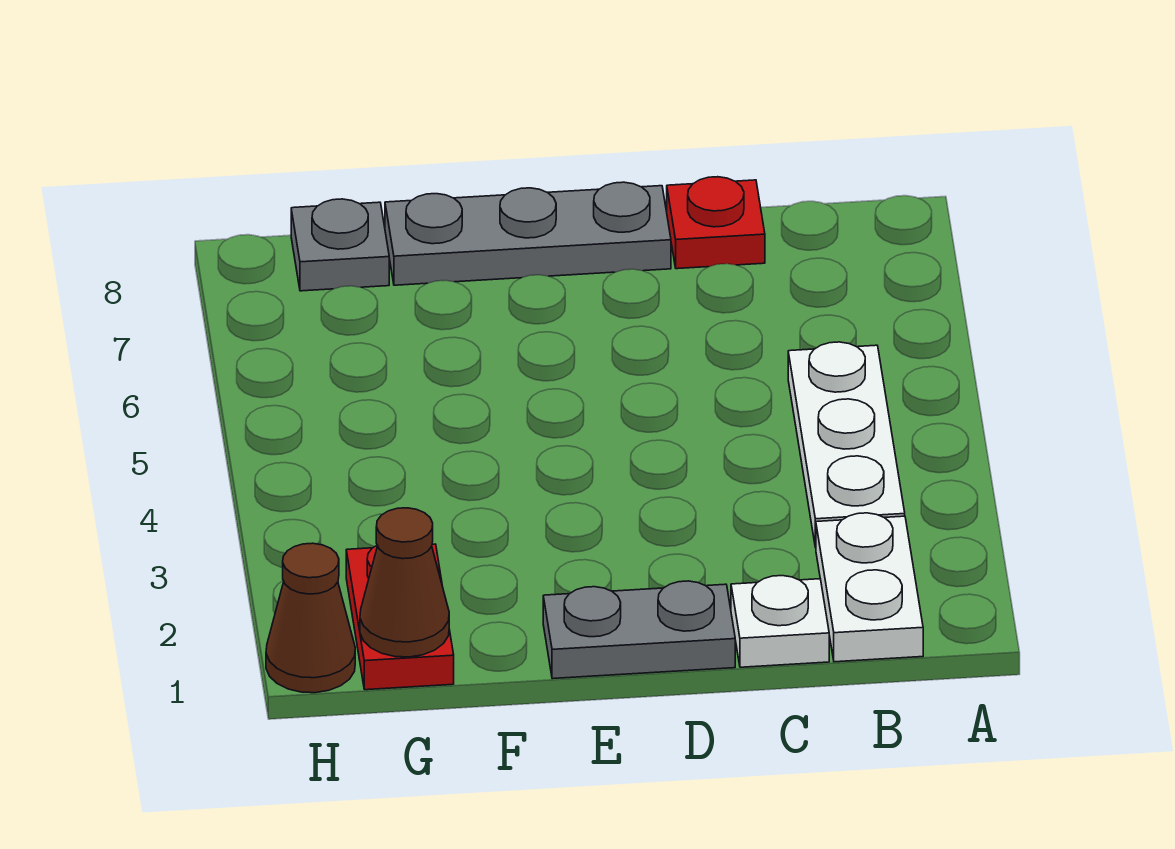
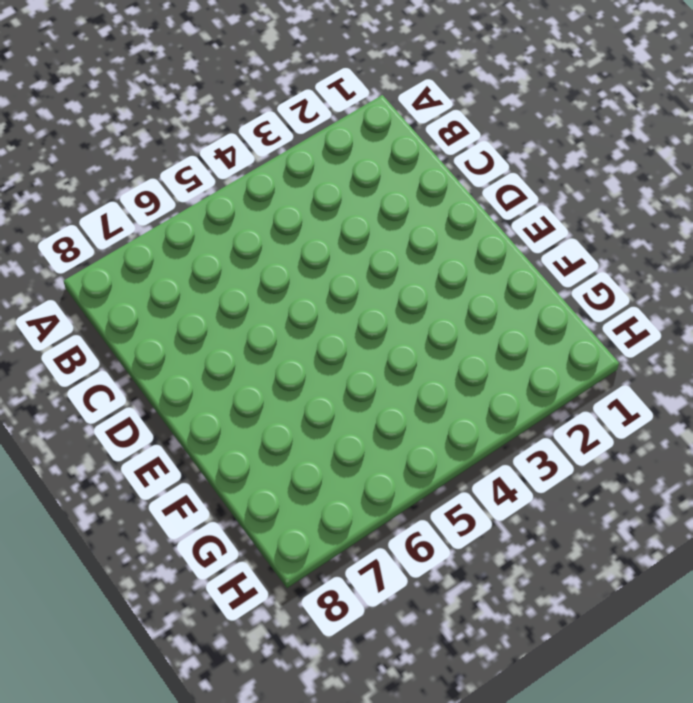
none -> white plate B1:B2 level 1
none -> white plate B3:B5 level 1

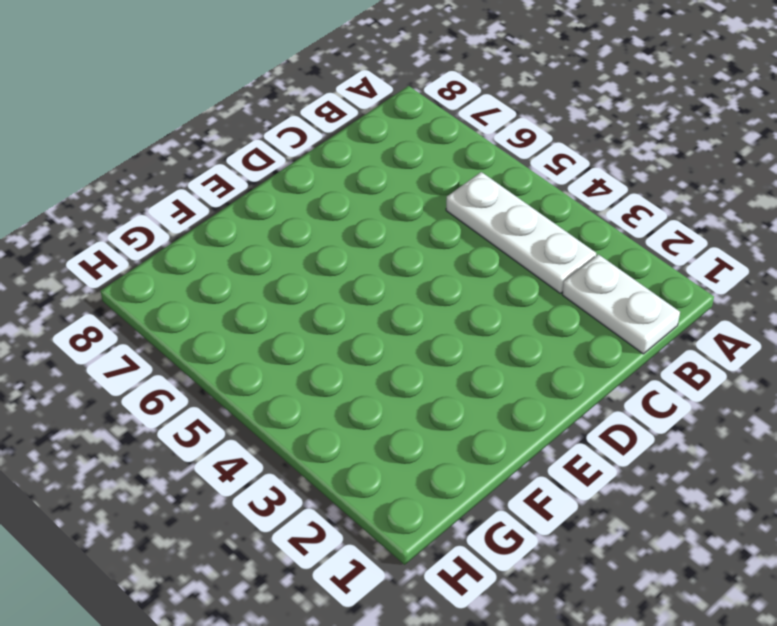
none -> white plate C1 level 1
none -> red plate C8 level 1

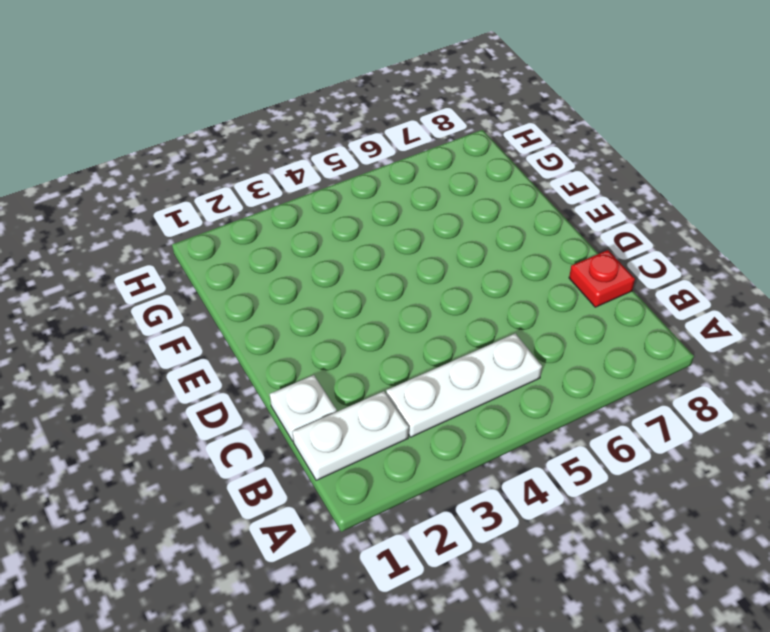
none -> grey plate D1:E1 level 1
none -> grey plate D8:F8 level 1

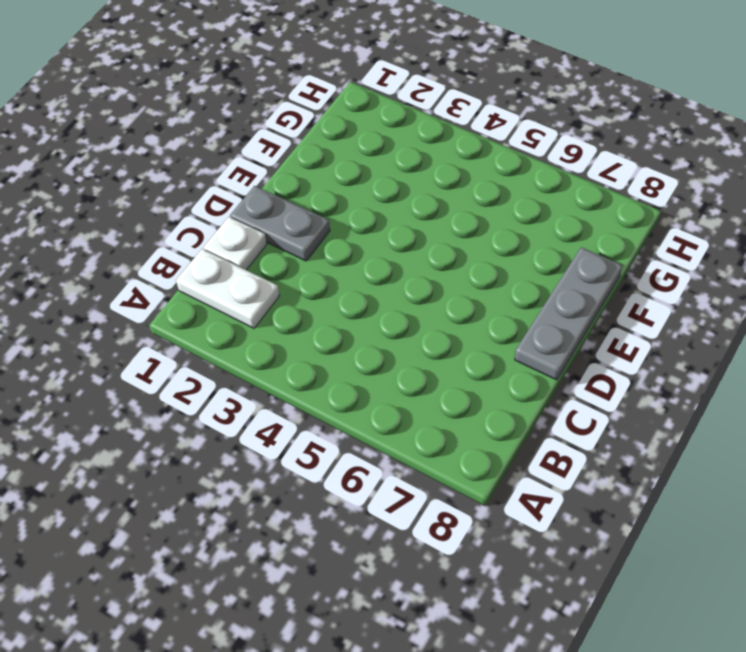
grey plate D1:D2 level 1 -> grey plate D1:E1 level 1
none -> white plate B3:B5 level 1
none -> red plate C8 level 1

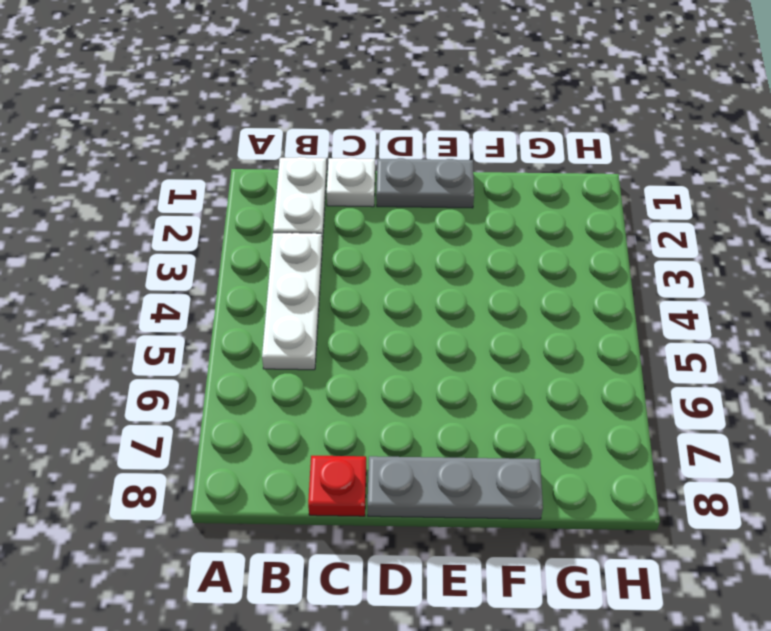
none -> red plate G1:G2 level 1
none -> grey plate G8 level 1

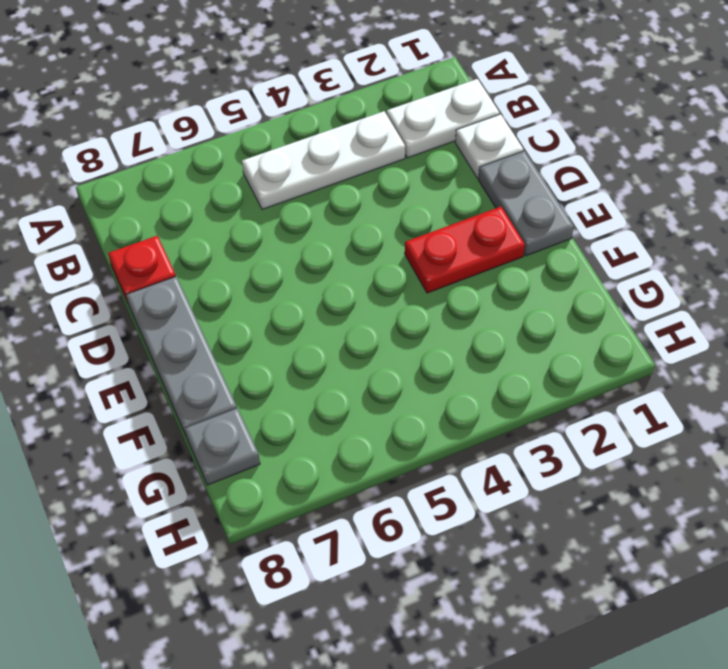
red plate E2:E3 level 1 -> red plate G1:G2 level 1
none -> brown cone H1 level 1
none -> brown cone G1 level 2

